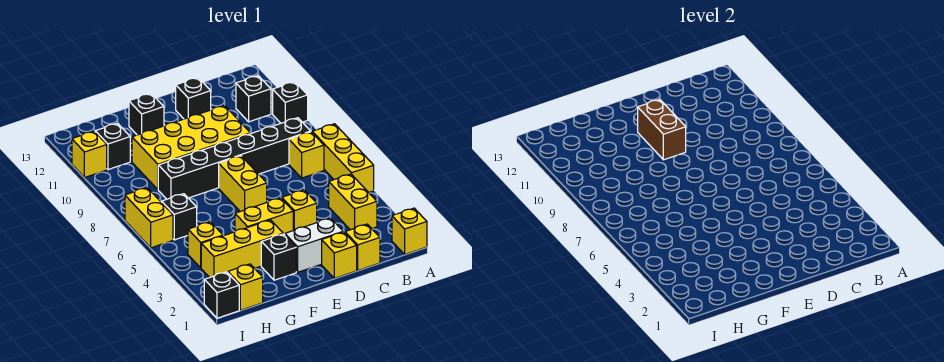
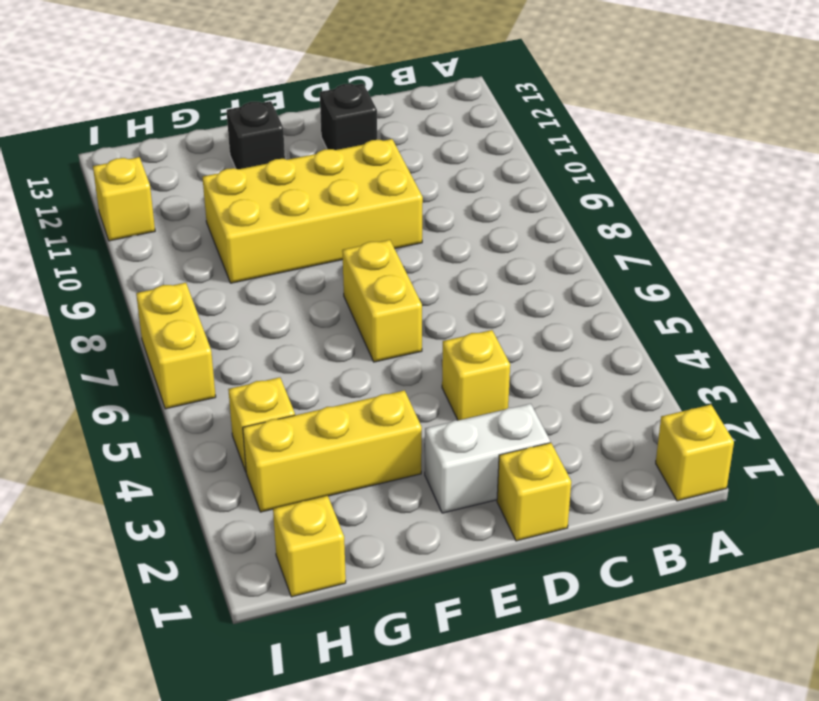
none -> yellow brick A5:A7 level 1
none -> black brick A10 level 1
none -> yellow brick B3:B4 level 1

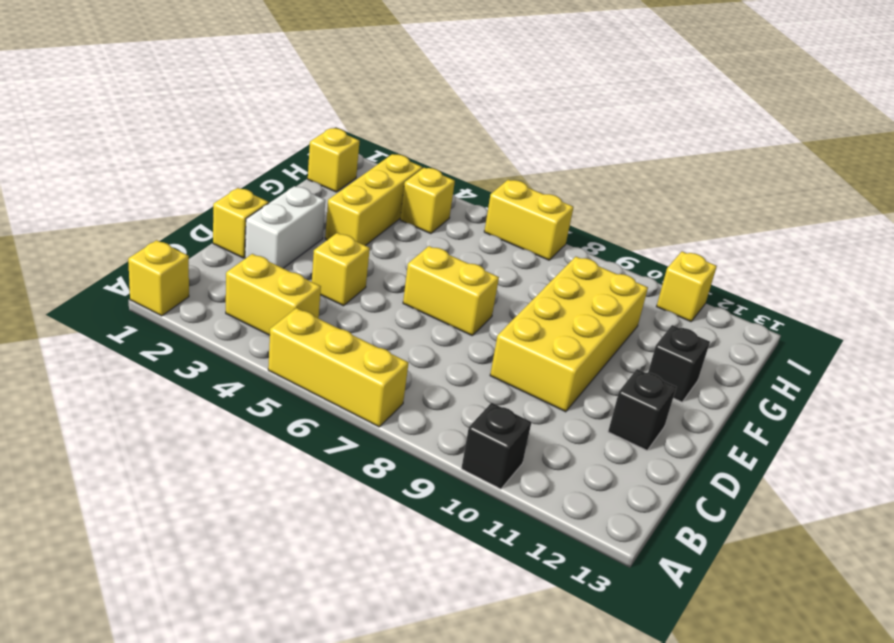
none -> yellow brick B7 level 1
none -> black brick B8:G8 level 1
none -> black brick B11 level 1

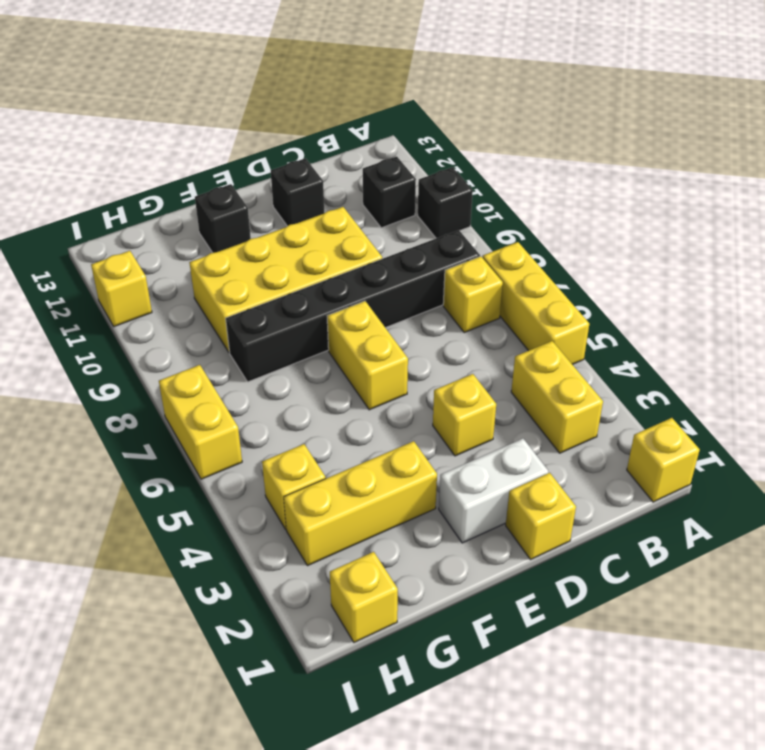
none -> yellow brick C1 level 1
none -> yellow brick E4:F4 level 1
none -> black brick F2 level 1

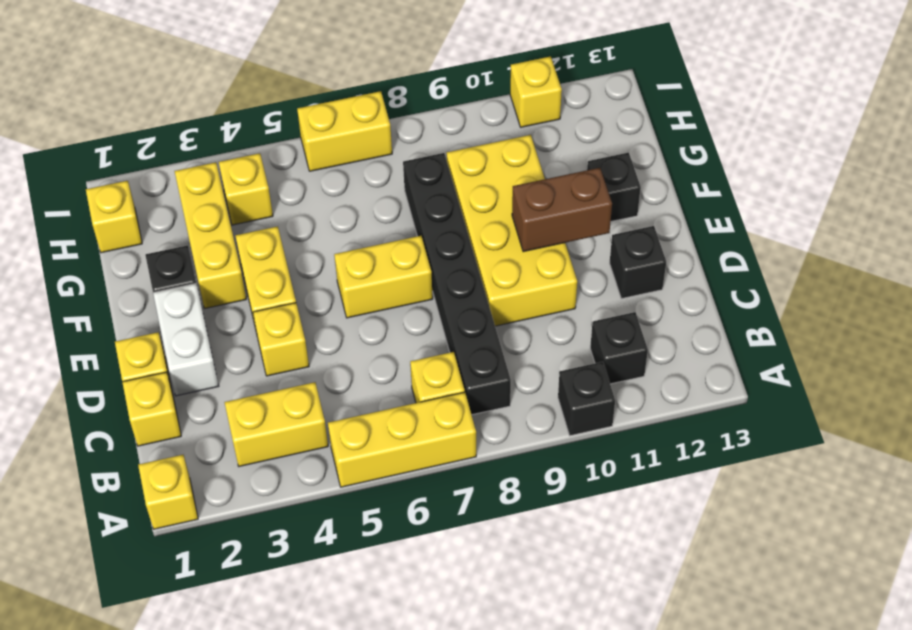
none -> black brick H6 level 1
none -> black brick H11 level 1
none -> black brick I1 level 1

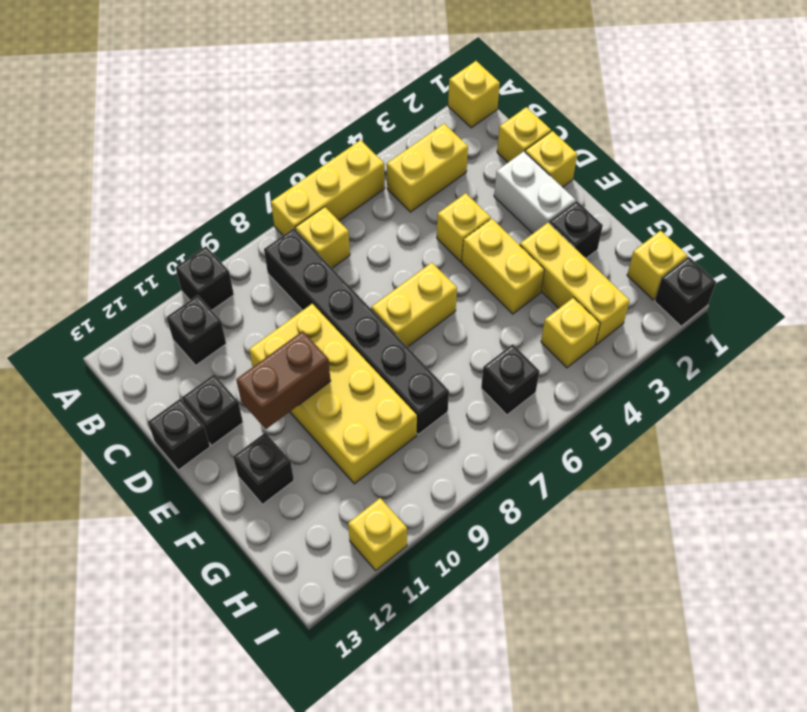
black brick D13 level 1 -> black brick H11 level 1
none -> yellow brick I6:I7 level 1

